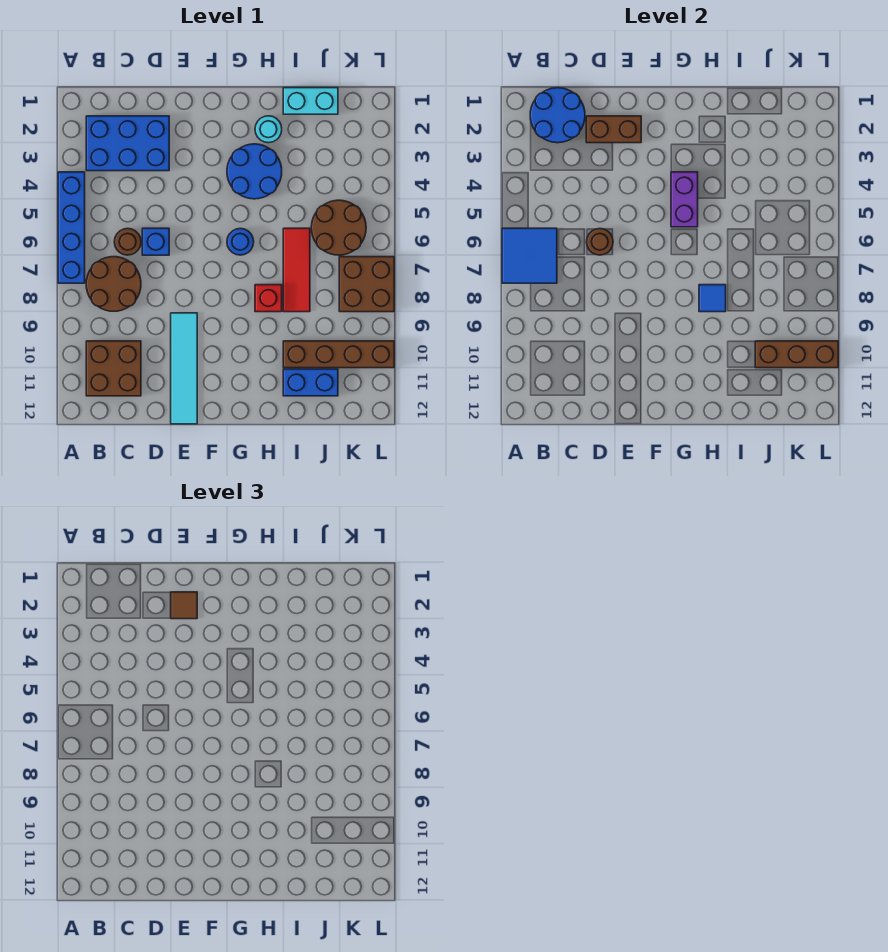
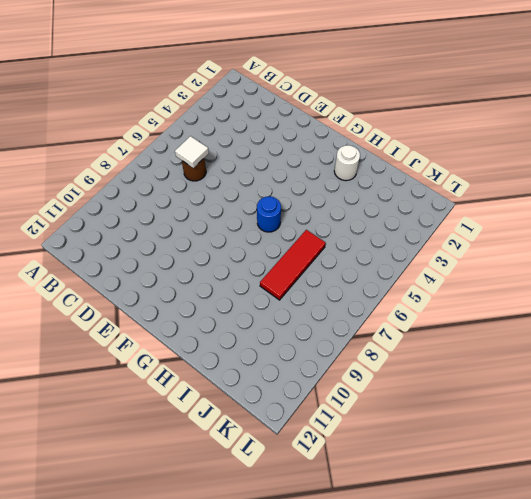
white tile C6 level 2 -> none
white round brick H2 level 1 -> cyan round brick H2 level 1
none -> blue brick A4:A7 level 1
none -> blue brick B2:D3 level 1
none -> brown round brick B7:C8 level 1

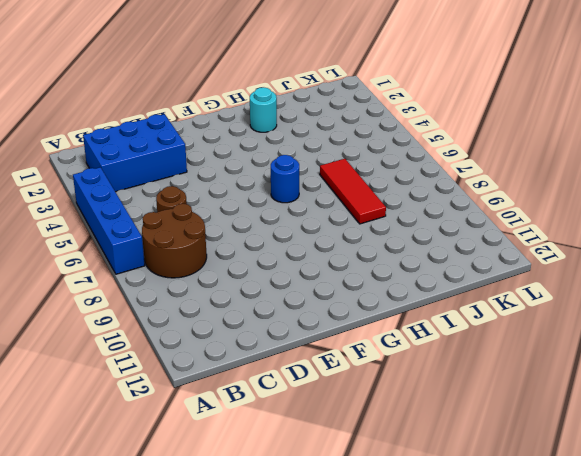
none -> brown brick B10:C11 level 1
none -> blue brick D6 level 1
none -> cyan tile E9:E12 level 1

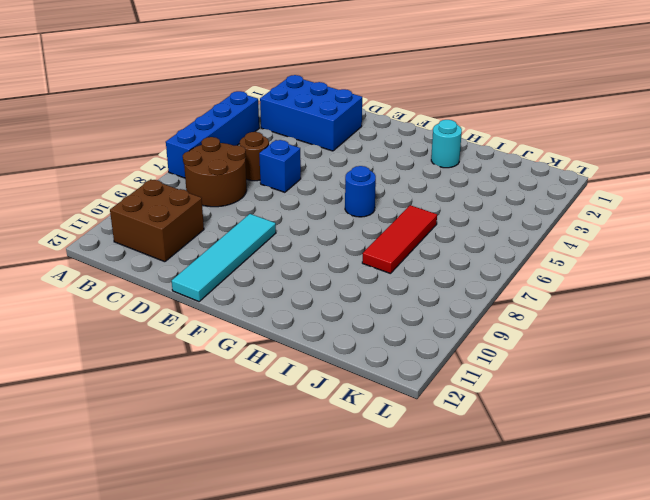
none -> blue round brick G3:H4 level 1
none -> red brick H8 level 1
none -> cyan brick I1:J1 level 1

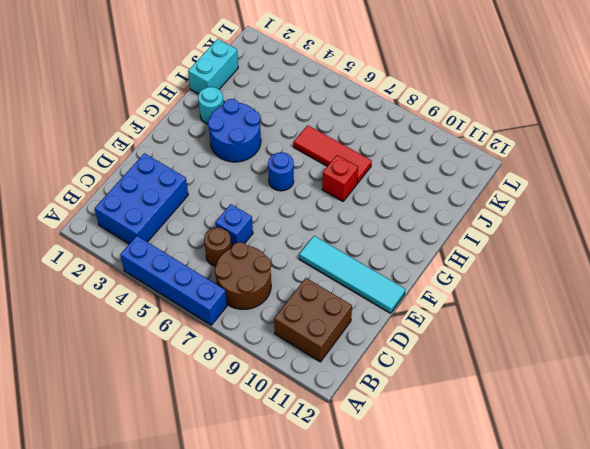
none -> brown brick I10:L10 level 1
none -> blue brick I11:J11 level 1
none -> brown round brick J5:K6 level 1

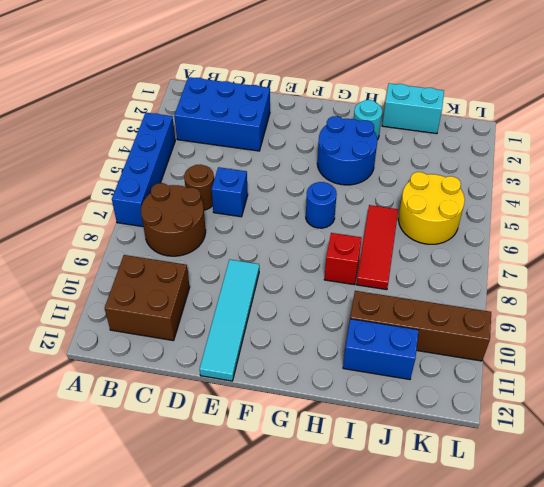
yellow round brick J5:K6 level 1 -> brown round brick J5:K6 level 1
none -> brown brick K7:L8 level 1
none -> blue tile A6:B7 level 2
none -> blue round brick B1:C2 level 2

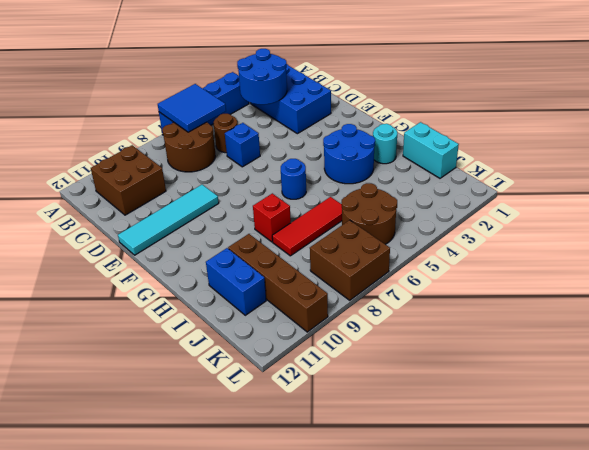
blue round brick B3:C4 level 2 -> blue round brick B1:C2 level 2
none -> brown brick D2:E2 level 2
none -> brown round brick D6 level 2
none -> purple brick G4:G5 level 2

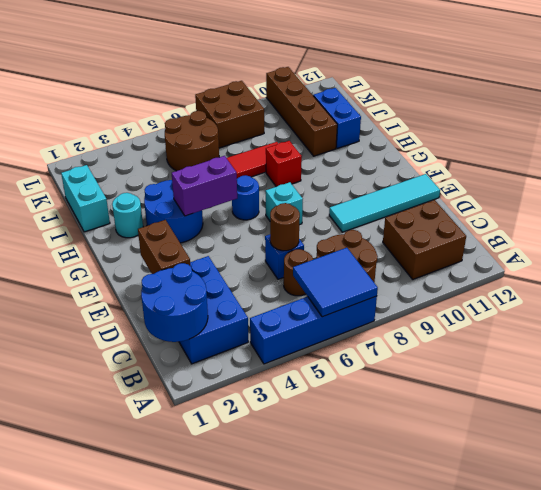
cyan brick F7 level 1 -> none
none -> blue tile H8 level 2
none -> brown brick J10:L10 level 2
none -> brown tile E2 level 3

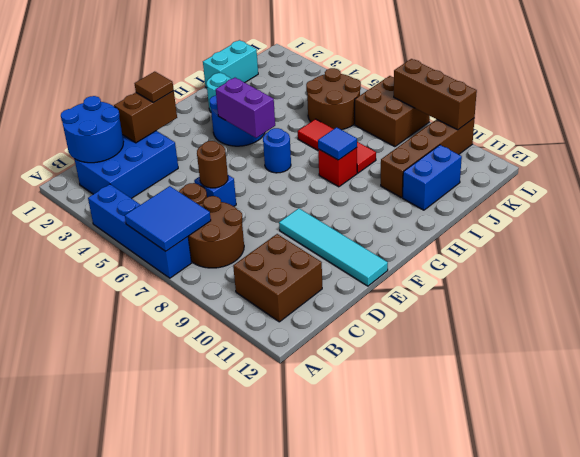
brown brick L8:L10 level 2 -> brown brick J10:L10 level 2

